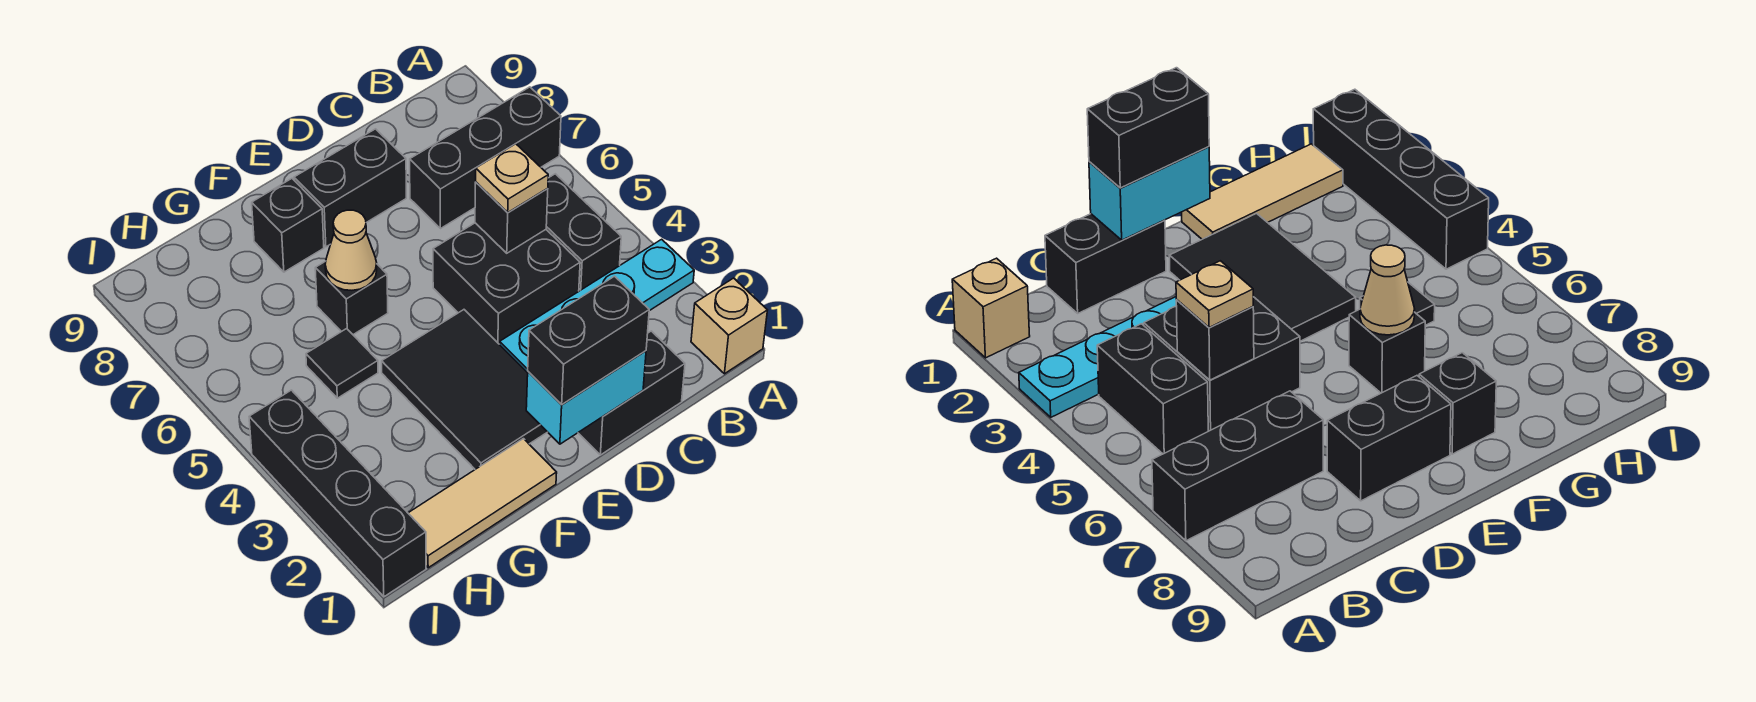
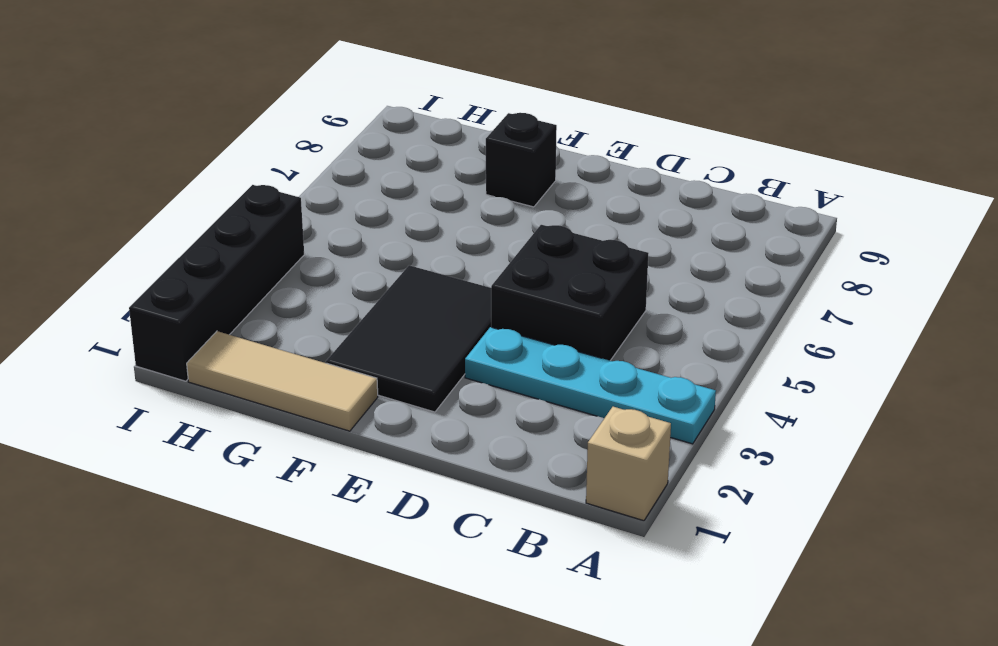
none -> black brick A7:C7 level 1
none -> black brick B4:B5 level 1
none -> black brick C1:D1 level 1

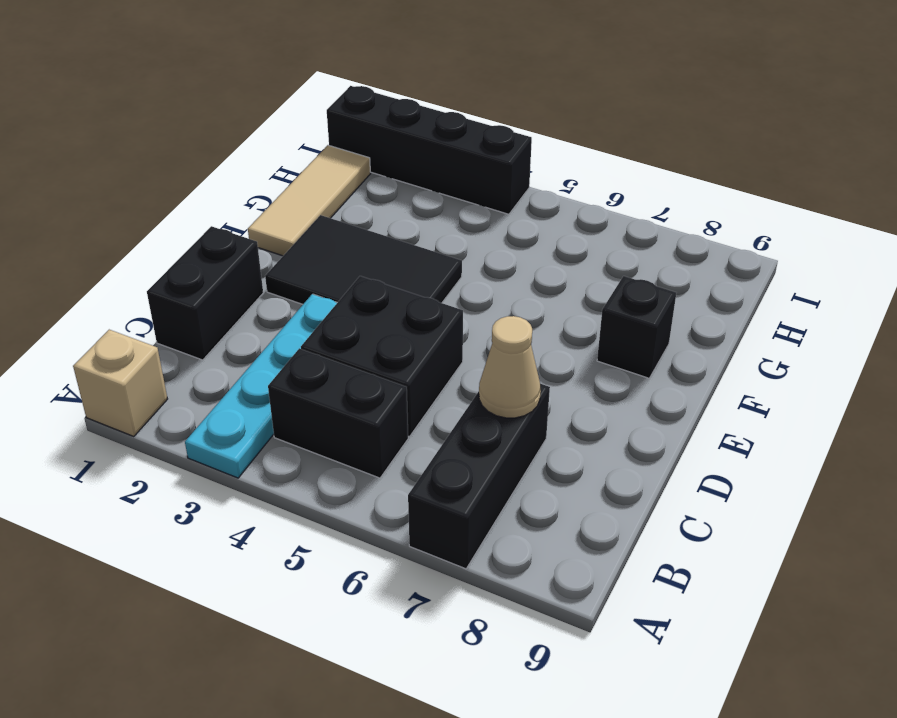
tan cone C7 level 2 -> tan cone F6 level 2
none -> black brick D8:E8 level 1
none -> black brick F6 level 1
none -> black tile G5 level 1

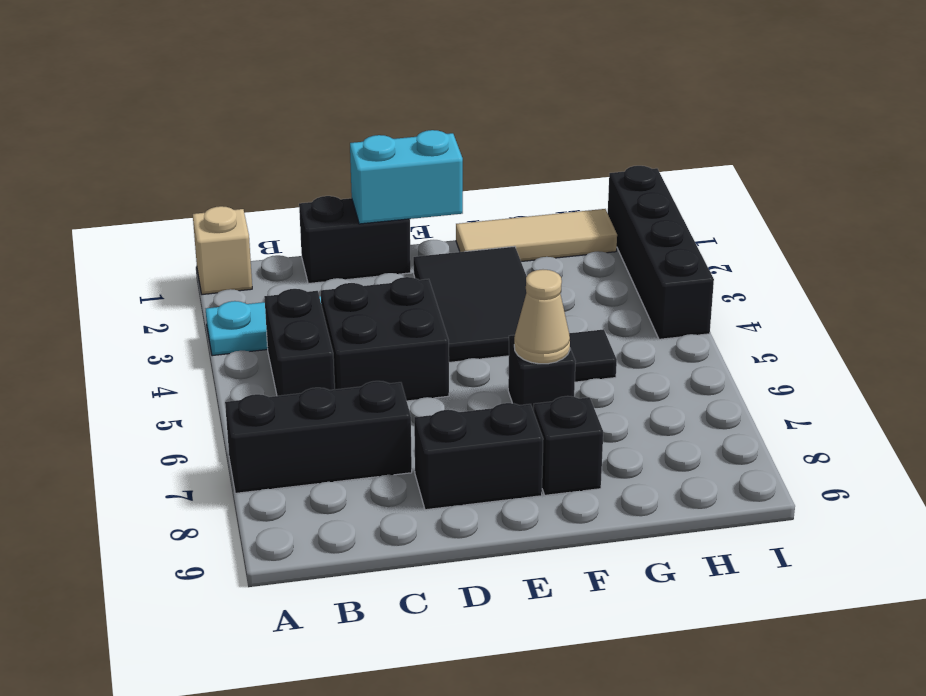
none -> black brick C5 level 2
none -> tan plate C5 level 3
none -> black brick D1:E1 level 3

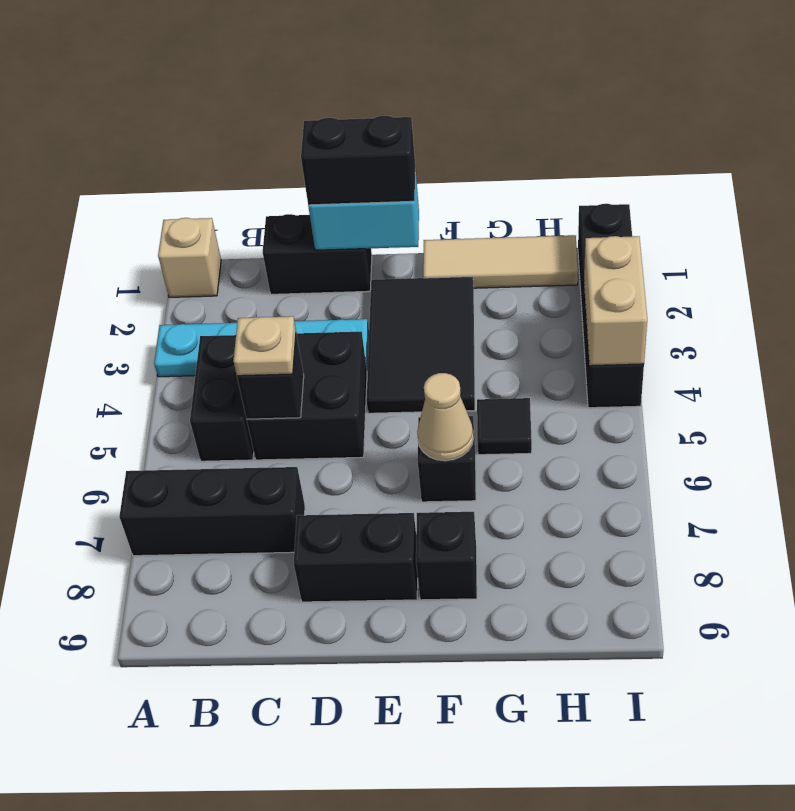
tan brick I3:I4 level 2 -> none

